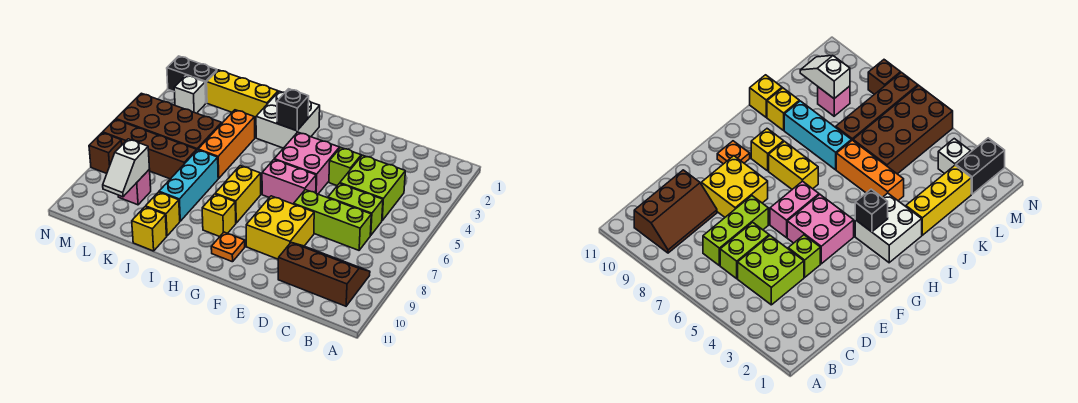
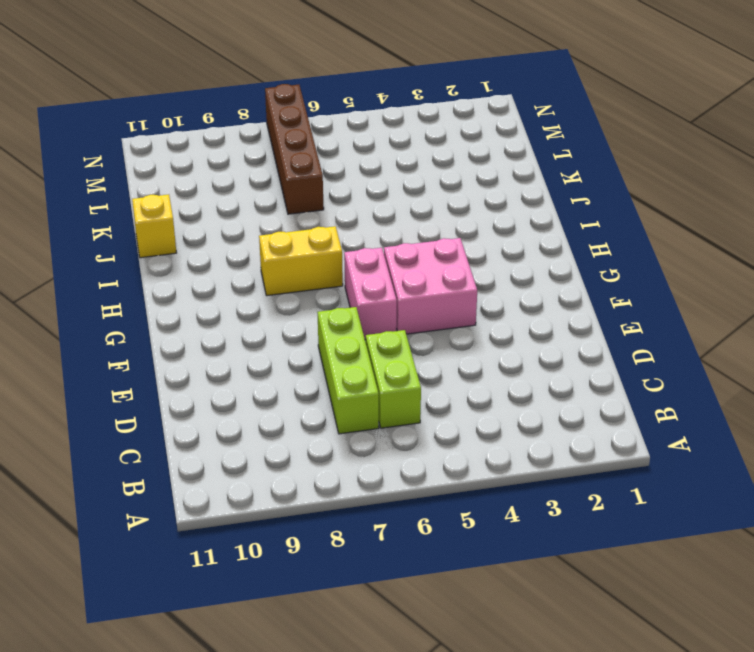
none -> brown slope B9:D10 level 1 top 10
none -> lime brick C4:D5 level 1
none -> lime brick E4 level 1

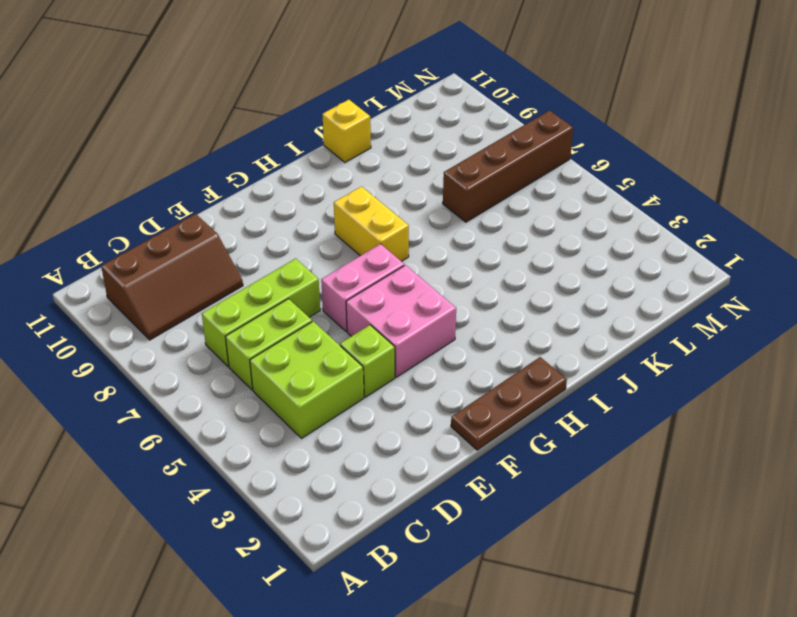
brown plate F1:H1 level 1 -> none
none -> yellow brick E8:F9 level 1
none -> orange plate G10 level 1
none -> white brick H2:I3 level 1

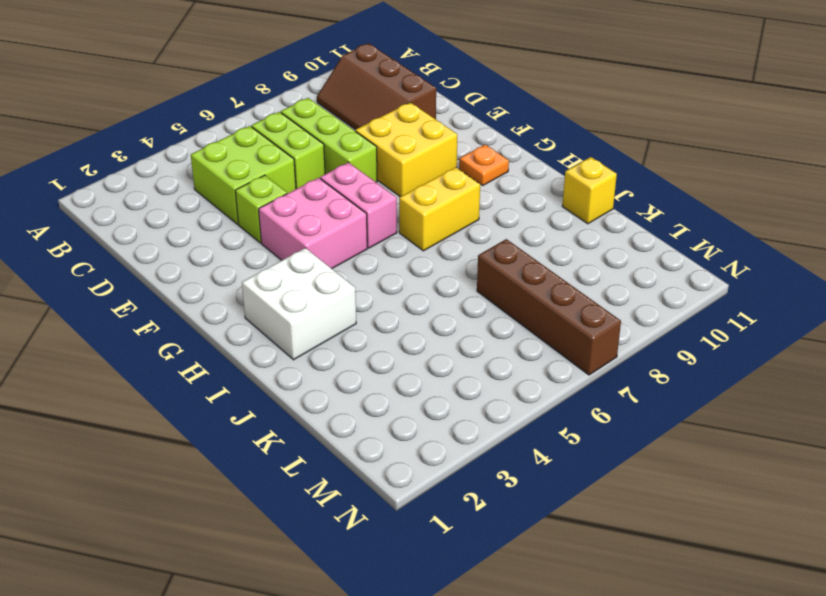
none -> yellow brick H9 level 1
none -> yellow brick J2:L2 level 1
none -> orange brick J4:J6 level 1

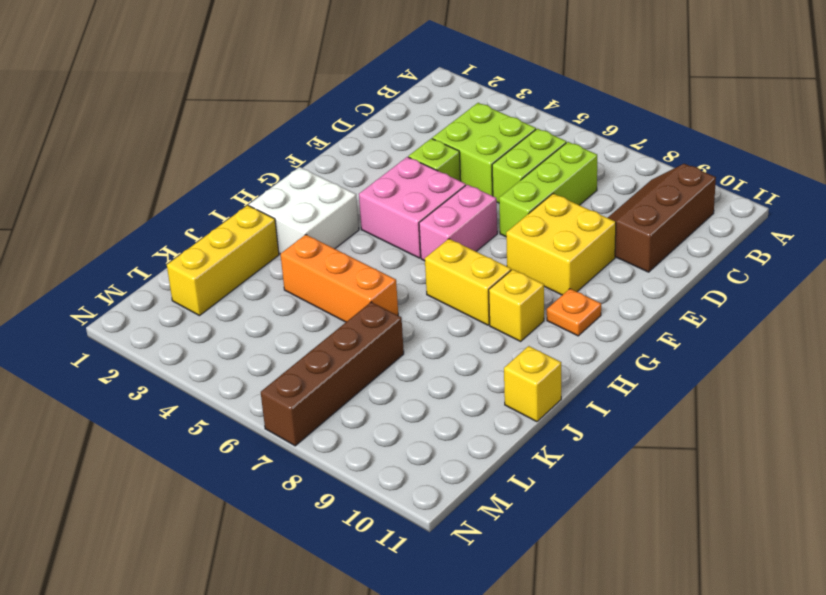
none -> cyan brick J7:J9 level 1
none -> yellow brick J10 level 1
none -> brown brick K5:N6 level 1

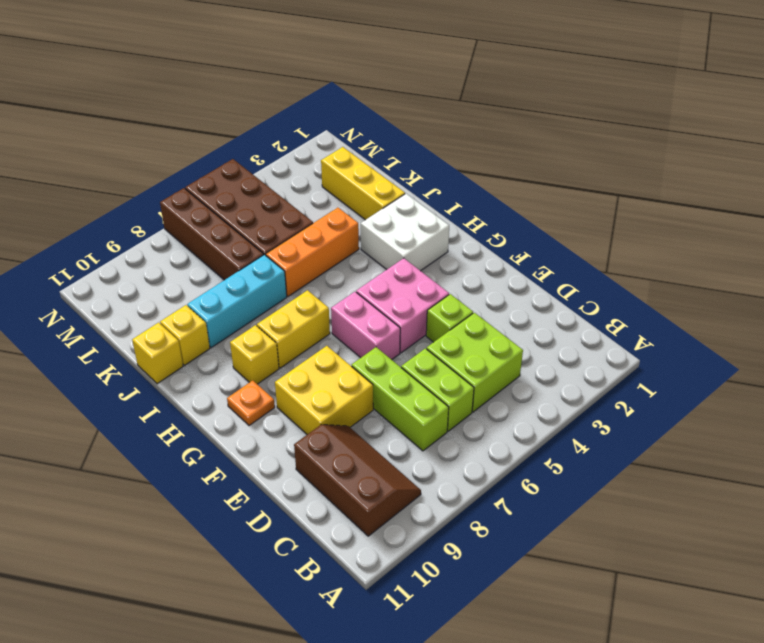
none -> pink brick L9 level 1
none -> black brick M2:N2 level 1
none -> white brick M3 level 1

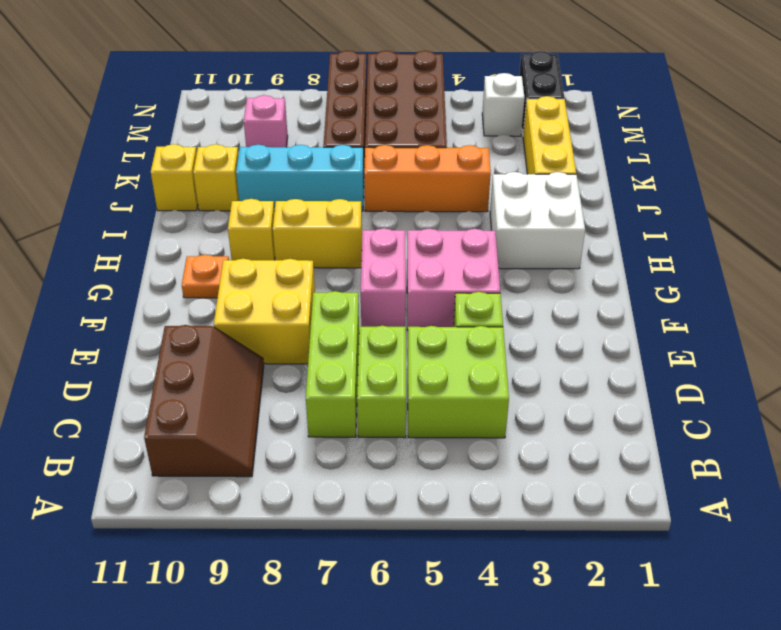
none -> brown brick N8 level 1
none -> black brick H3 level 2
none -> white slope L9:L10 level 2 top 9

